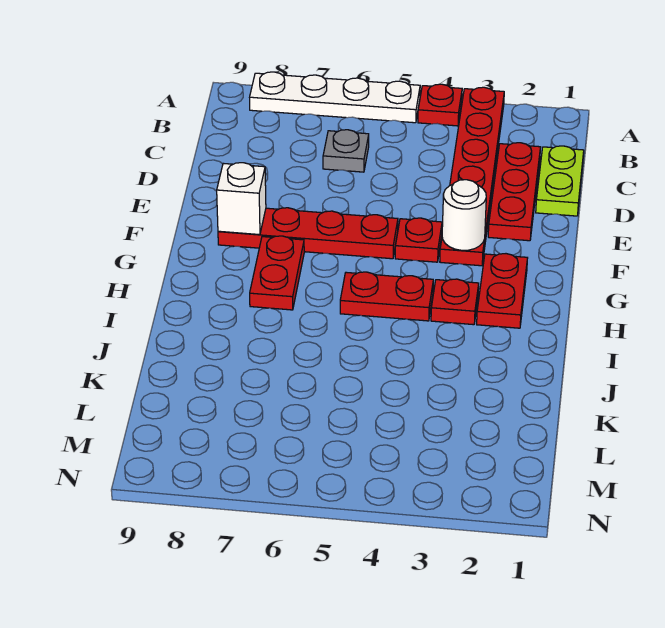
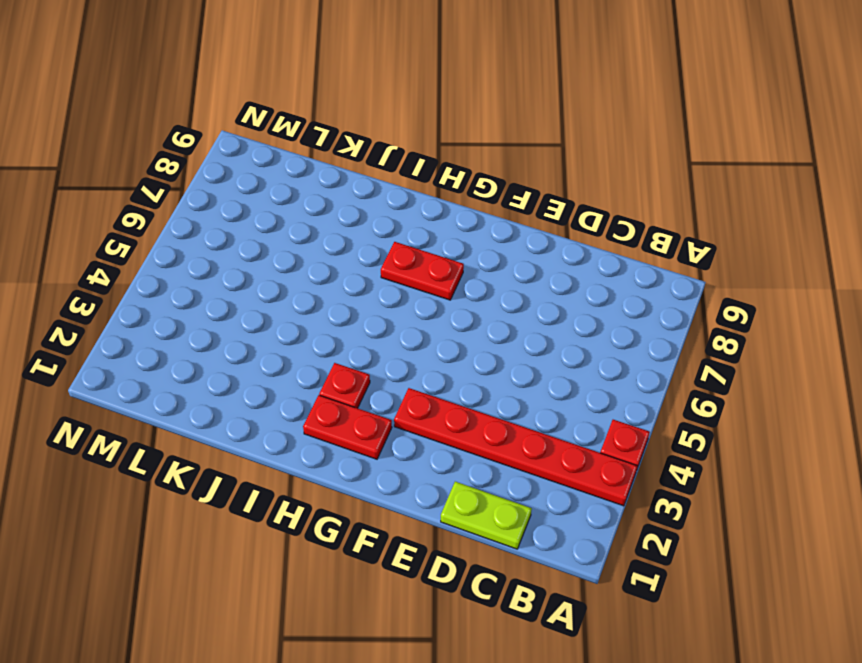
none -> white plate A5:A8 level 1
none -> red plate C2:E2 level 1
none -> grey plate C6 level 1

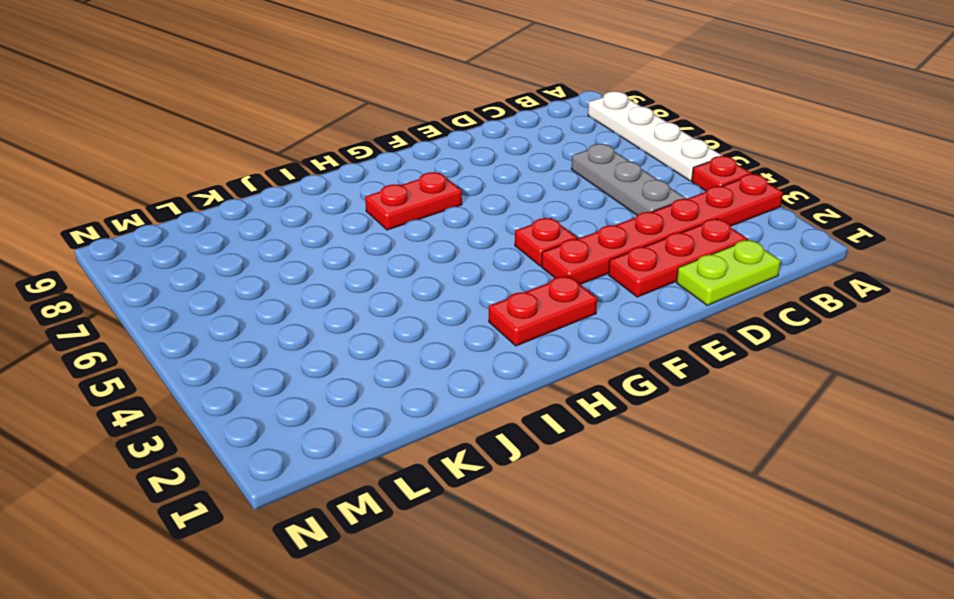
grey plate C4:C6 level 1 -> grey plate C6 level 1
none -> red plate F5:F8 level 1
none -> red plate H3 level 1
none -> red plate H4:H5 level 1

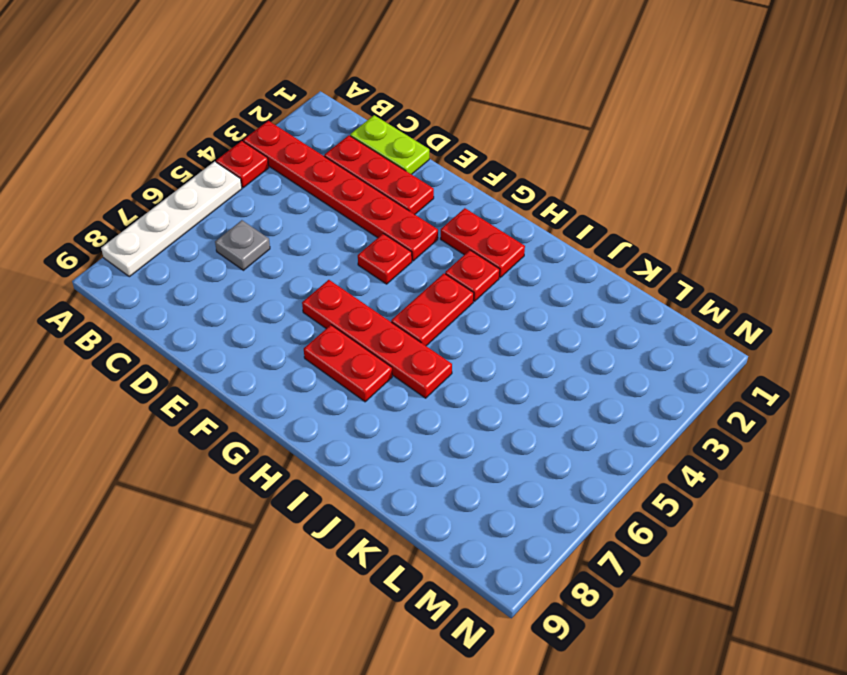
red plate F6:I6 level 1 -> red plate F5:F8 level 1
none -> white round brick F3 level 2
none -> white brick F8 level 2

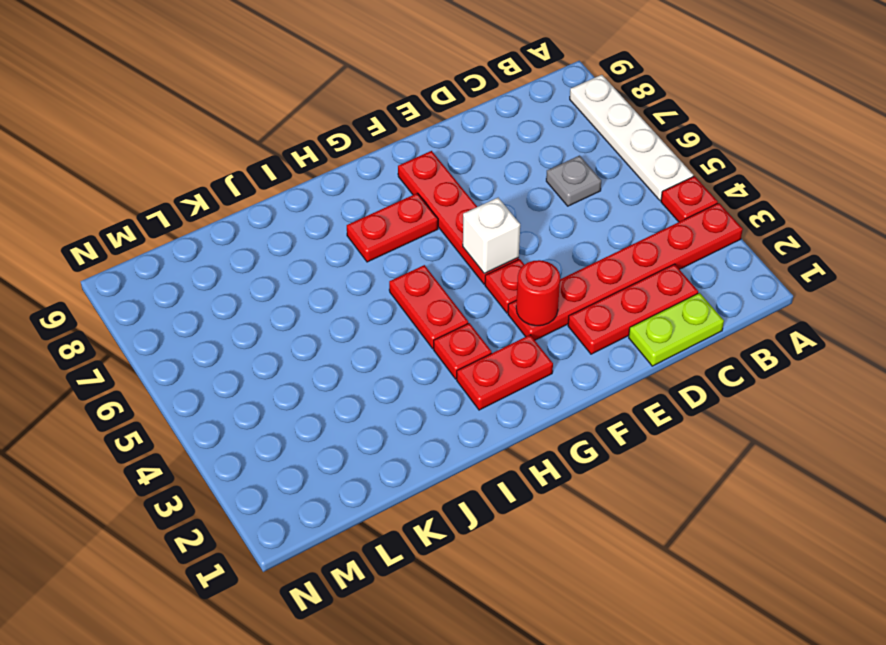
red round brick F3 level 2 -> white round brick F3 level 2
white brick F5 level 2 -> white brick F8 level 2

